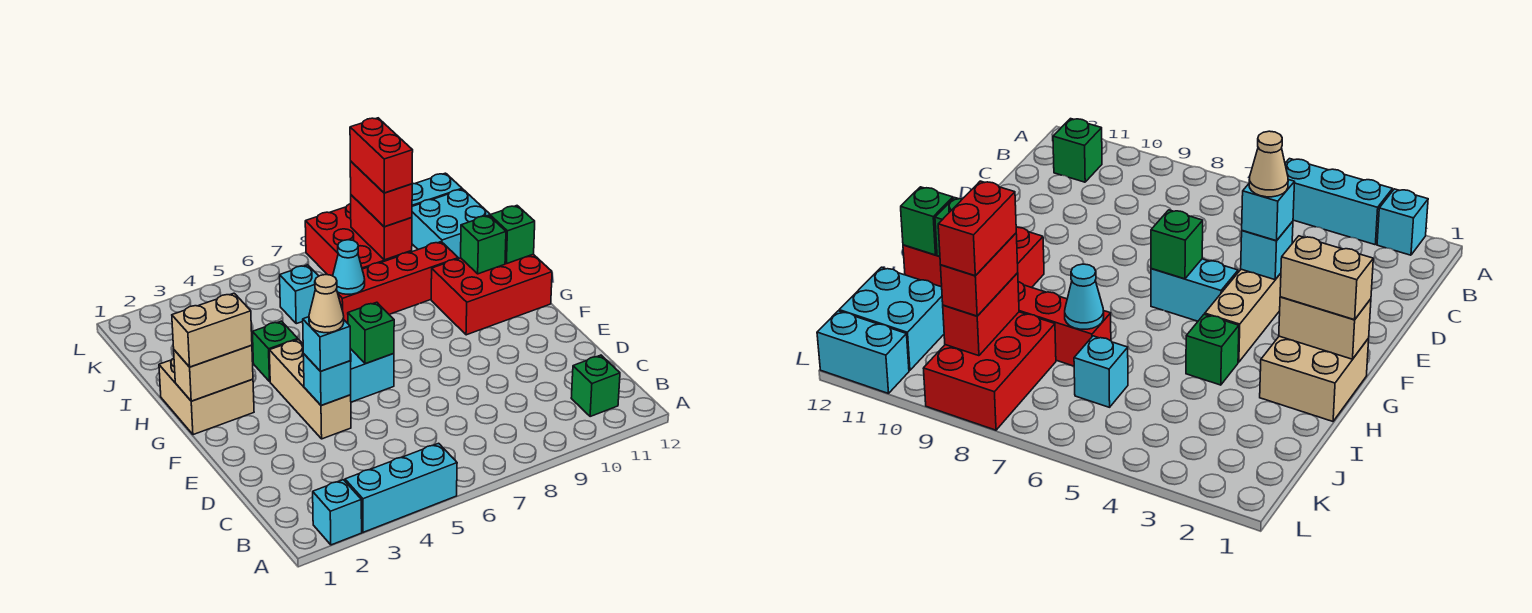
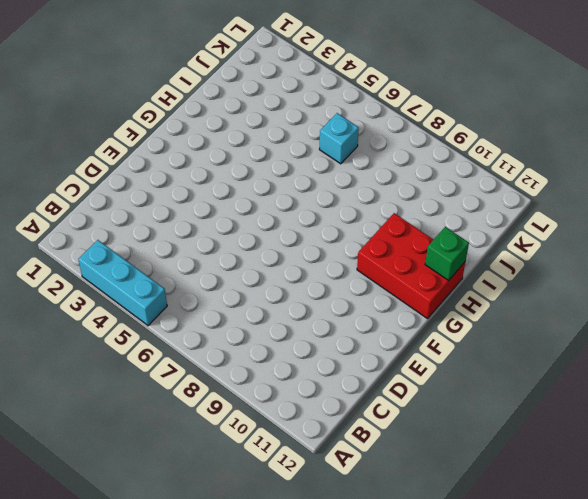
none -> cyan brick A2 level 1
none -> green brick B11 level 1
none -> tan brick E4:G4 level 1

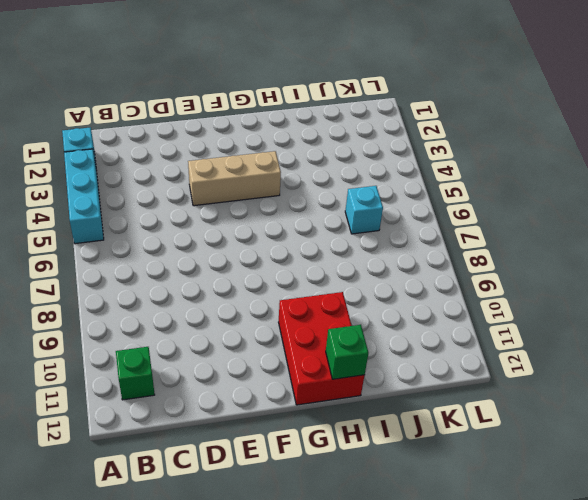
none -> cyan brick F5:F6 level 1
none -> tan brick G1:H2 level 1
none -> green brick H4 level 1

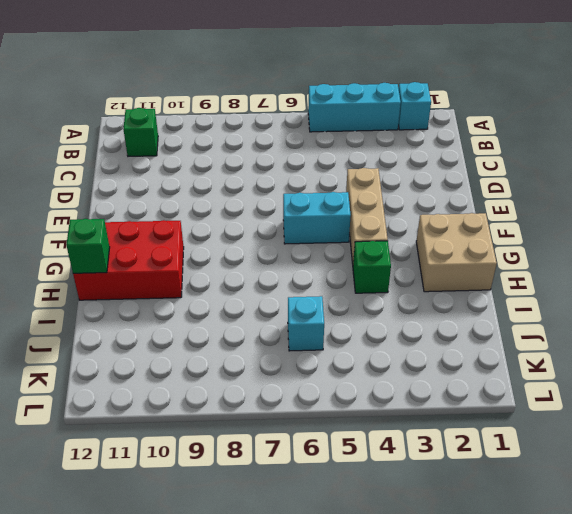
none -> red brick I7:I10 level 1
none -> red brick J8:L9 level 1
none -> cyan brick J11:K12 level 1

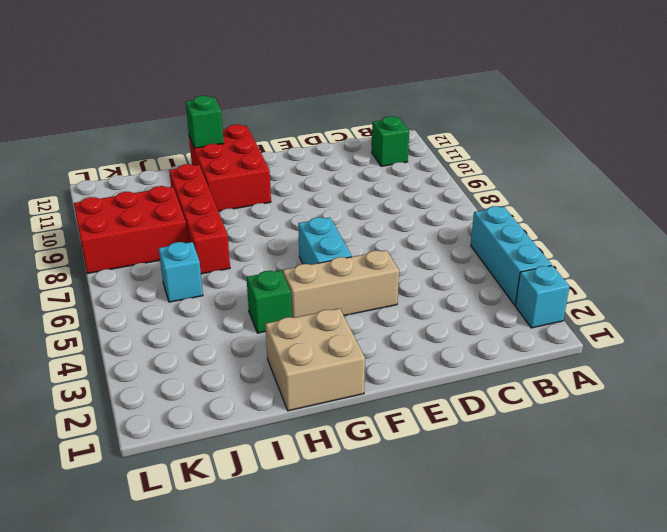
none -> cyan brick J11:K12 level 1
none -> cyan brick L11:L12 level 1
none -> cyan brick E4 level 2

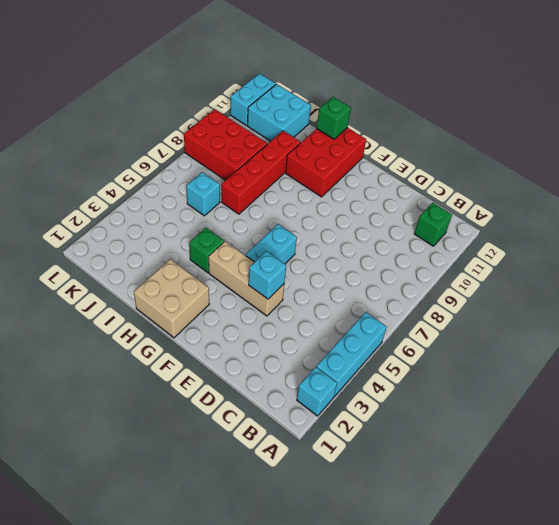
none -> green brick F6 level 2
none -> tan brick G1:G2 level 2
none -> green brick H11 level 2

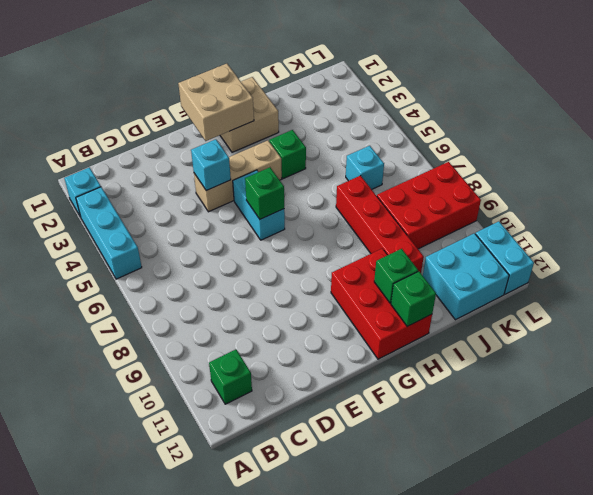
tan brick F1:G2 level 2 -> tan brick G1:G2 level 2
none -> cyan cone I7 level 2
none -> red brick J9:K9 level 2
none -> cyan brick E4 level 3

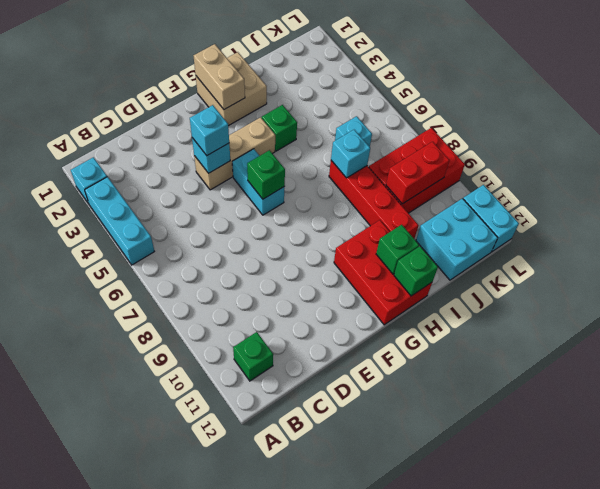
cyan brick I7 level 2 -> cyan cone I7 level 2
none -> tan brick G1:G2 level 3
none -> red brick J9:K9 level 3
none -> tan cone E4 level 4

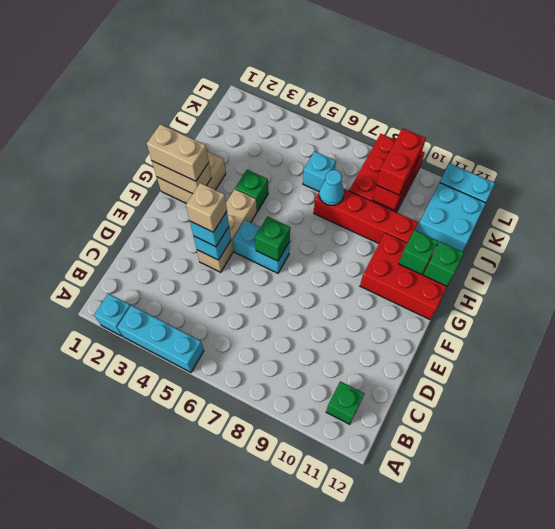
tan brick E4 level 4 -> tan cone E4 level 4
none -> red brick J9:K9 level 4

